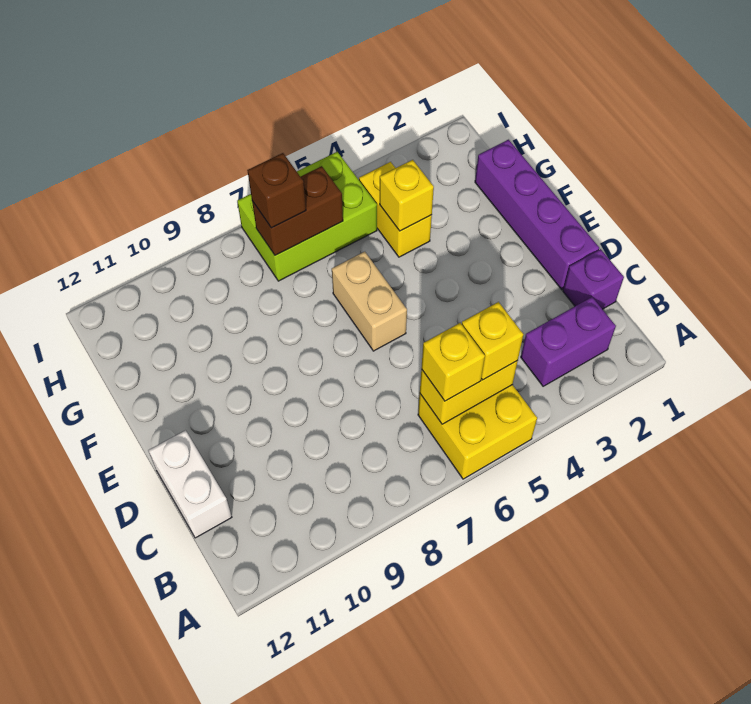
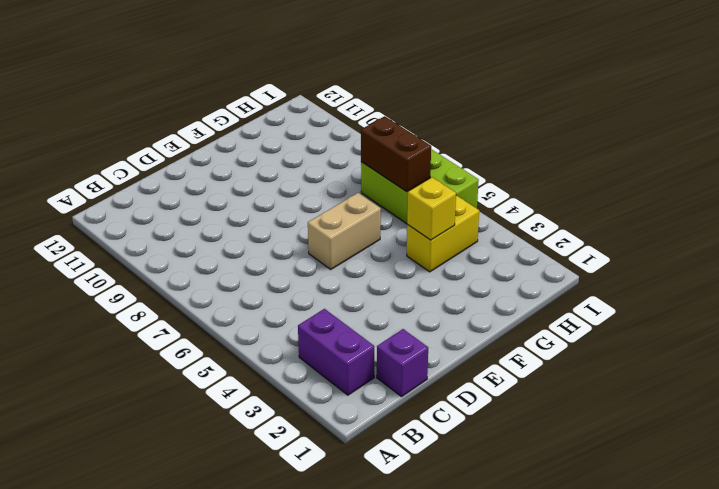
none -> yellow brick A5:B6 level 1
none -> white brick C12:D12 level 1
none -> purple brick D1:G1 level 1

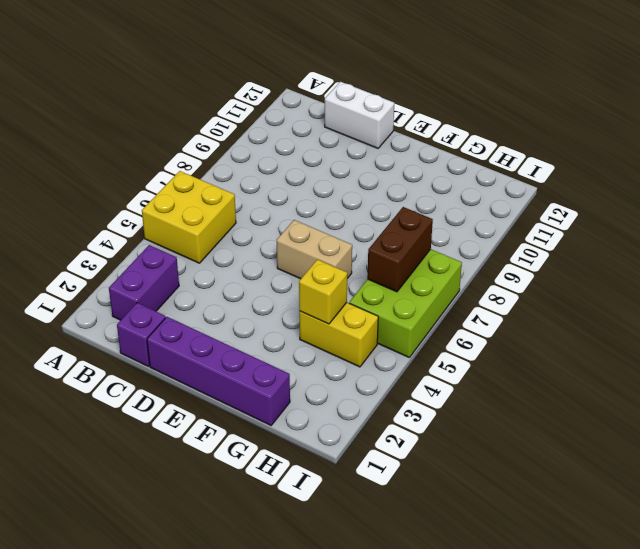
none -> yellow brick B5:B6 level 2
none -> yellow brick B5 level 3
none -> yellow brick B6 level 3

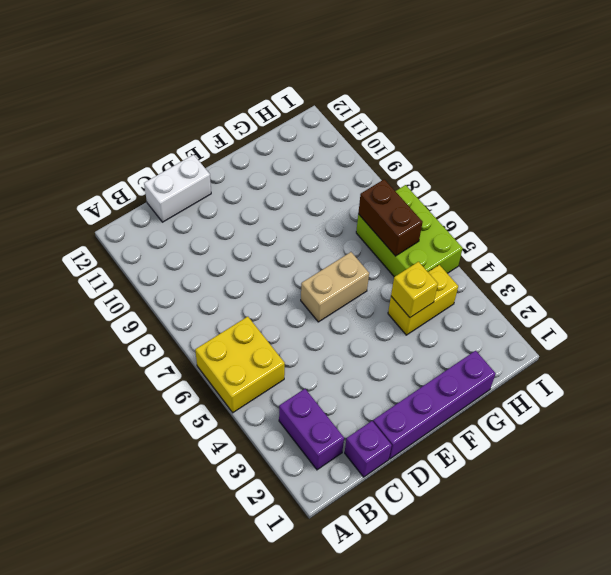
none -> yellow brick B5:B6 level 2
none -> yellow brick B5 level 3
none -> yellow brick B6 level 3

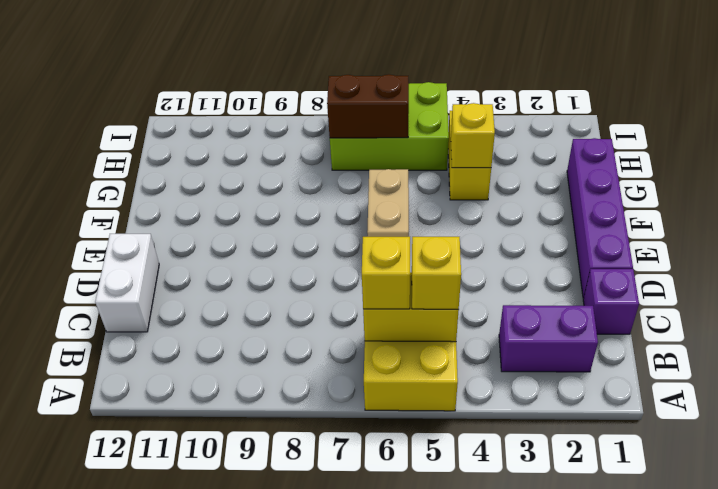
none -> brown brick H7 level 3

